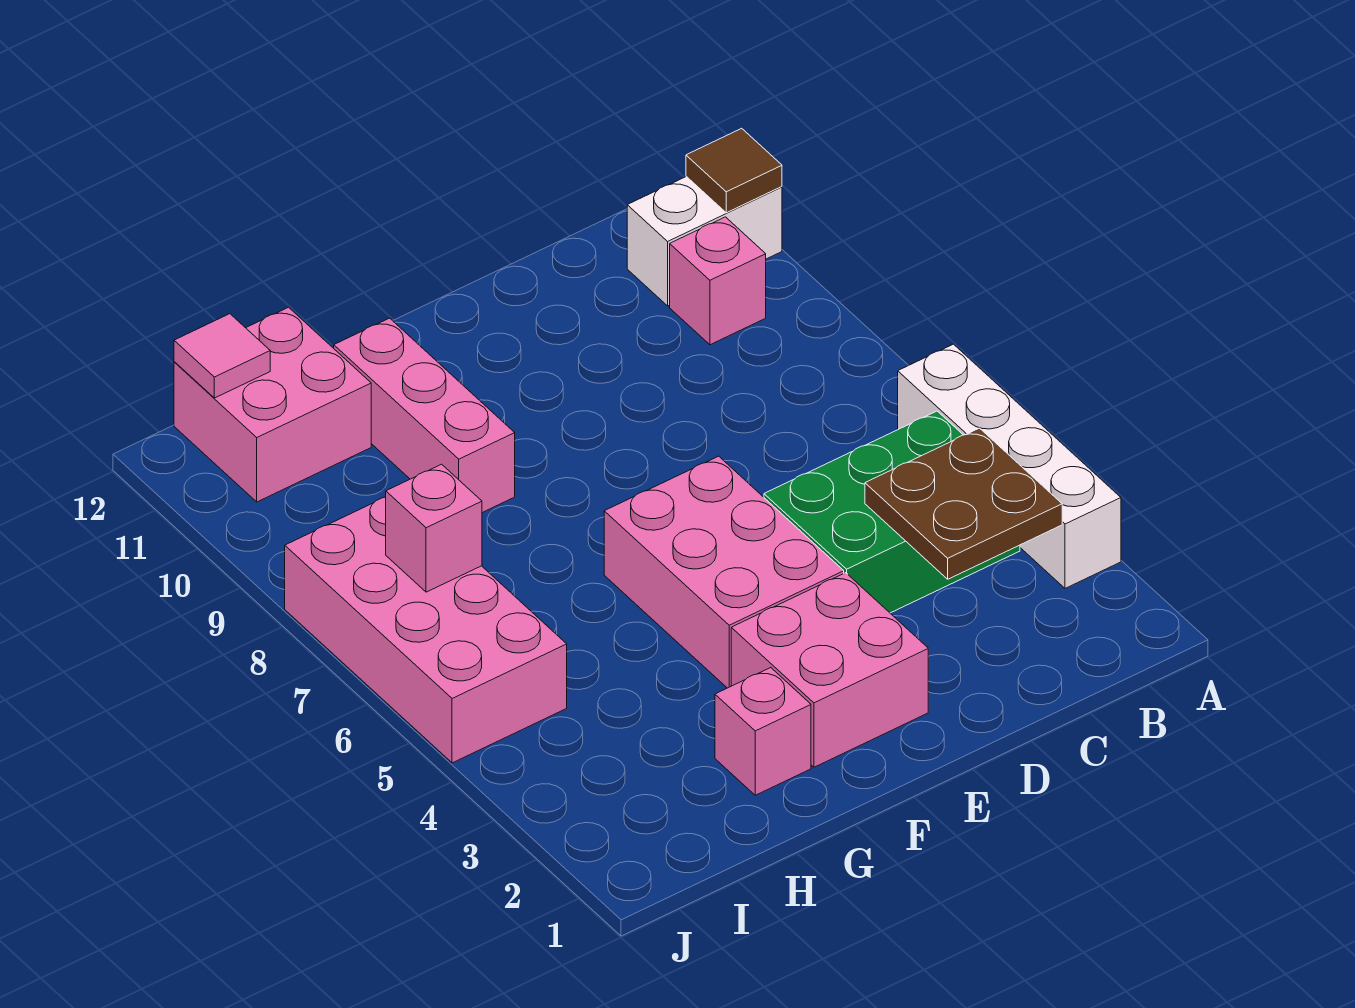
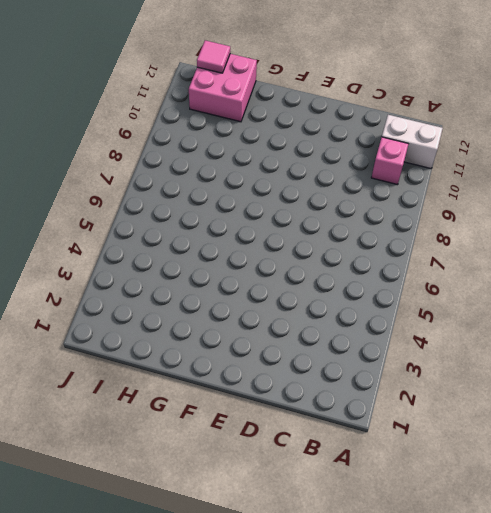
none -> white brick A3:A6 level 1
none -> green brick B4:D5 level 1
none -> pink brick E2:F3 level 1

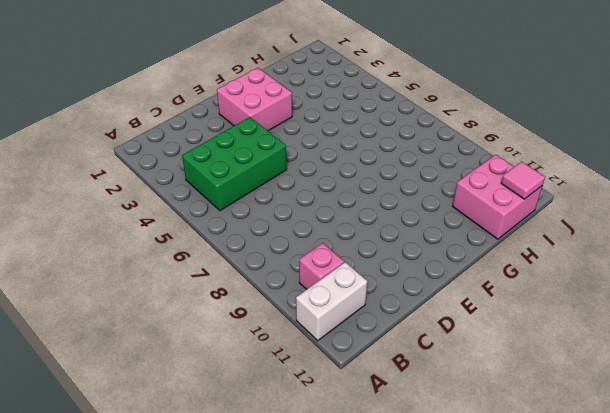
none -> white brick A3:A6 level 1
none -> pink brick E4:F6 level 1
none -> pink brick G2 level 1

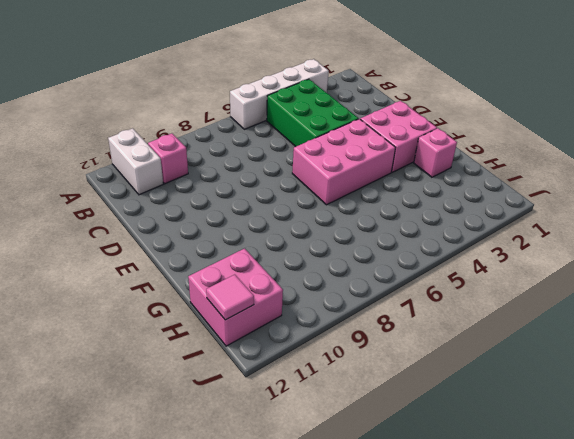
none -> pink brick G9:G11 level 1
none -> pink brick I5:J8 level 1
none -> brown tile A11 level 2

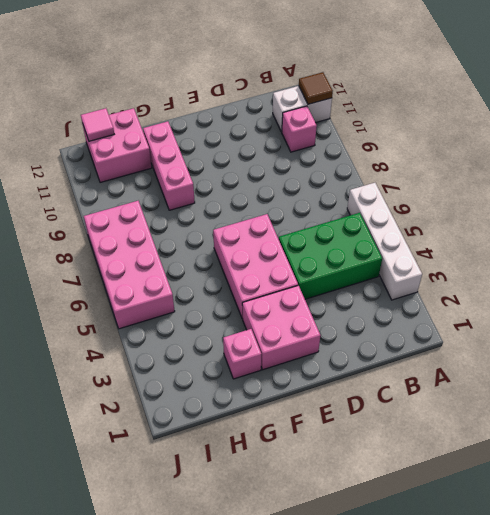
none -> brown plate B3:C4 level 2
none -> pink brick I7 level 2

